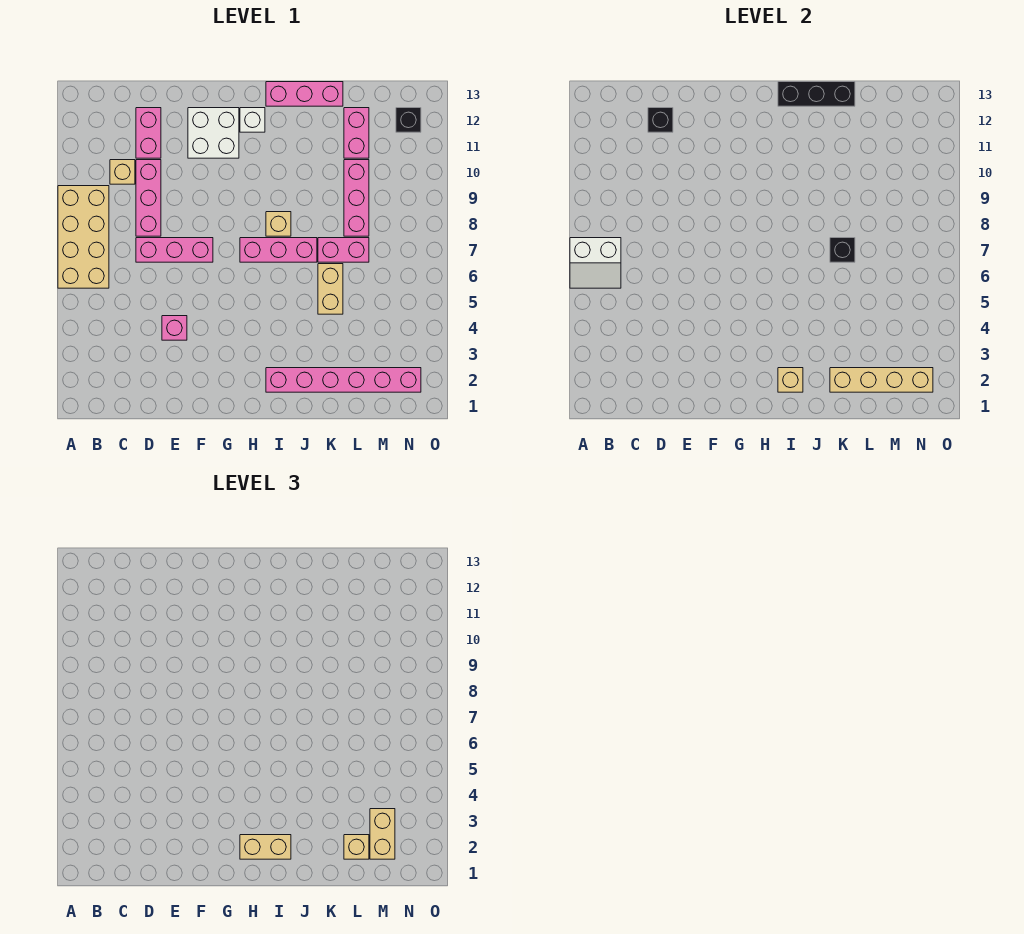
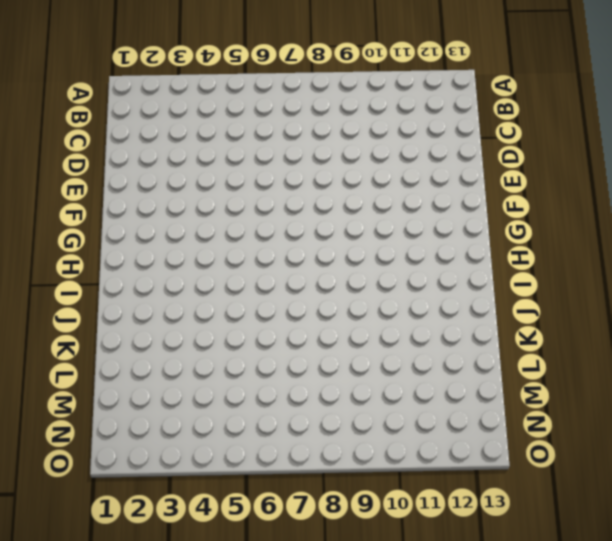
none -> tan brick A6:B9 level 1
none -> tan brick C10 level 1
none -> pink brick D7:F7 level 1

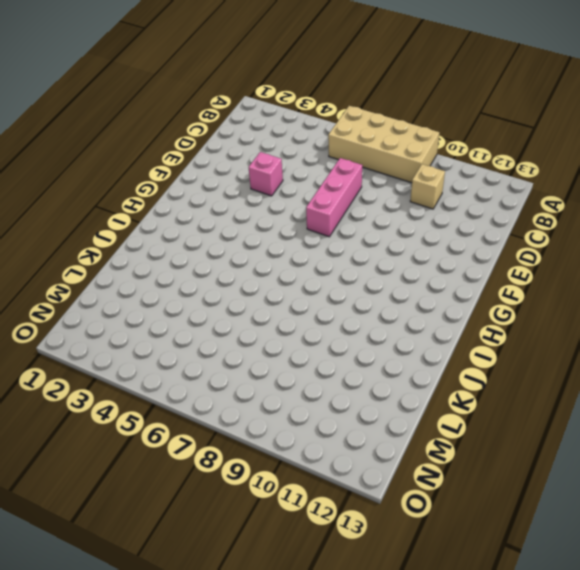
none -> pink brick D8:D10 level 1
none -> pink brick D11:D12 level 1
none -> white brick F11:G12 level 1

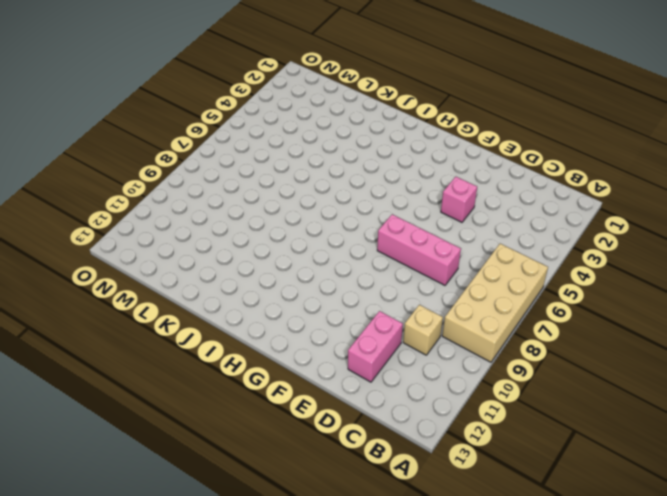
none -> pink brick D8:D10 level 1
none -> white brick F11:G12 level 1
none -> pink brick H7:J7 level 1

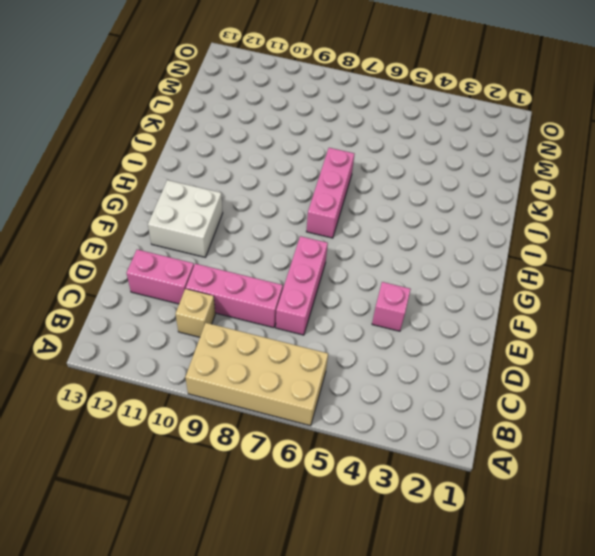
none -> white brick H12 level 1
none -> pink brick I2:N2 level 1
none -> tan brick I8 level 1

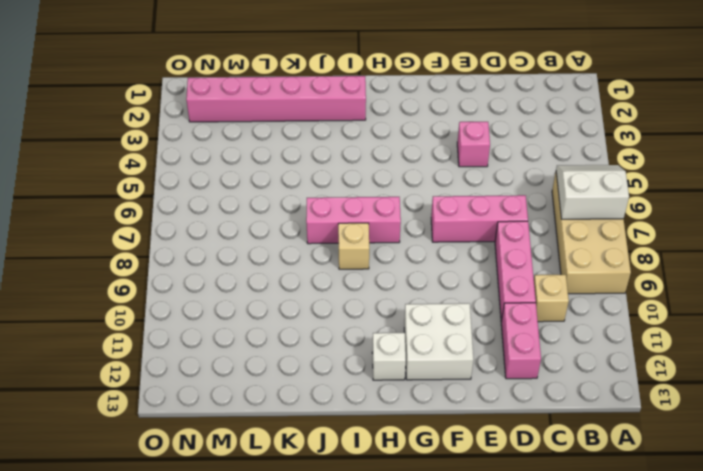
none -> pink brick I13:K13 level 1
none -> tan brick K5:K6 level 1
none -> pink brick K7:L7 level 1

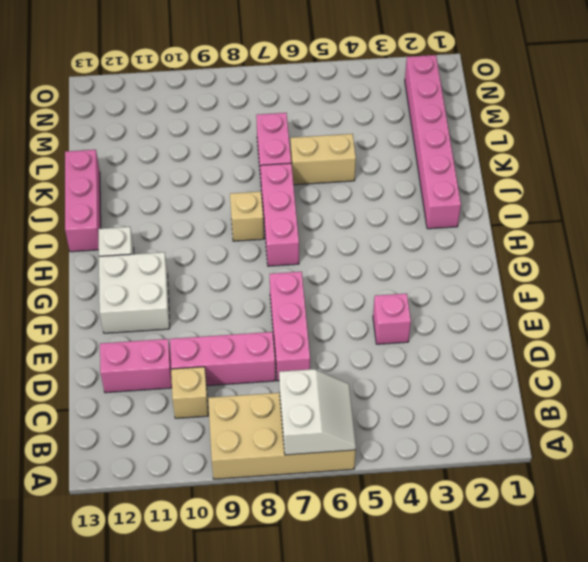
none -> pink brick L8:L10 level 1
none -> pink brick L11:L12 level 1
none -> black brick N12 level 1

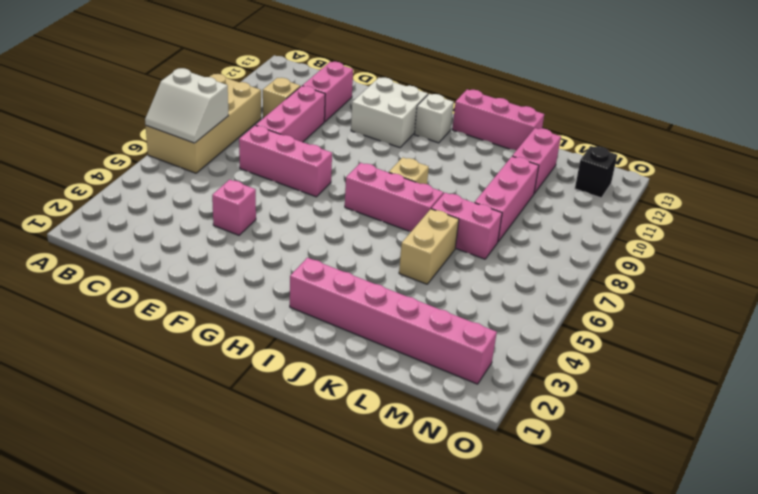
none -> black brick D12 level 2
none -> tan brick I2 level 2
none -> black brick I13:K13 level 2

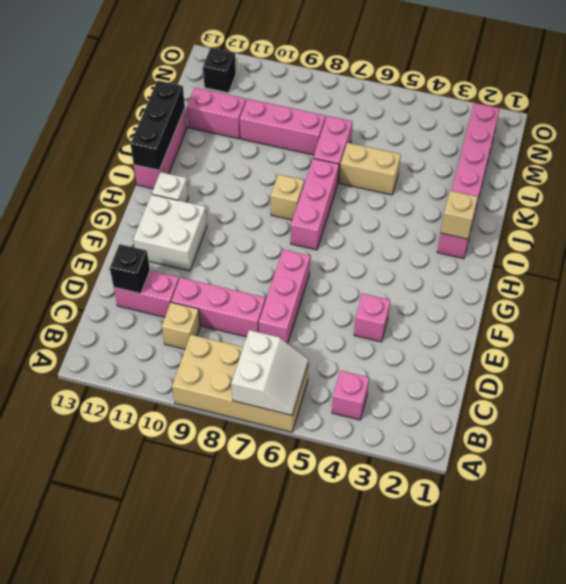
pink brick B4 level 1 -> none
none -> tan brick K2:N2 level 2
none -> black brick K7 level 2
none -> tan brick H2:I2 level 3

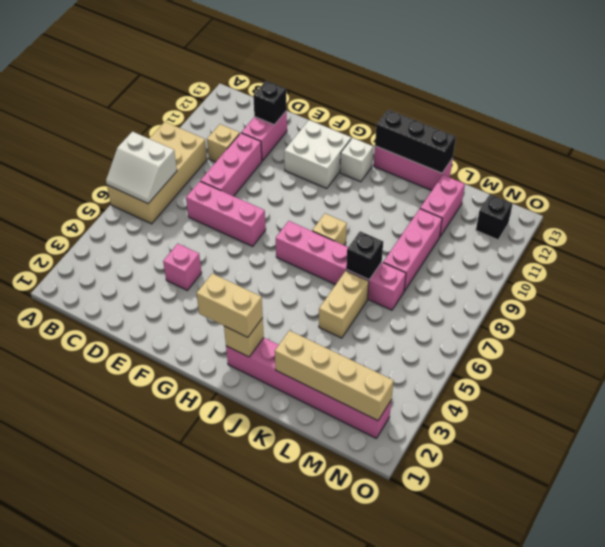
none -> tan brick L2 level 3
none -> tan brick M2:M3 level 3

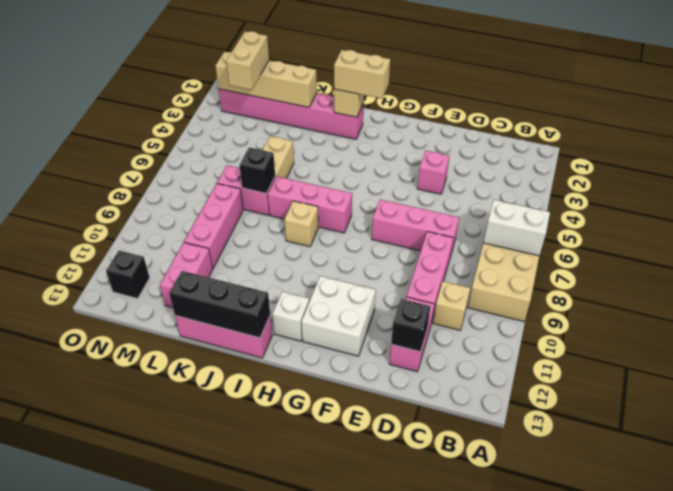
none -> tan brick L2 level 3

